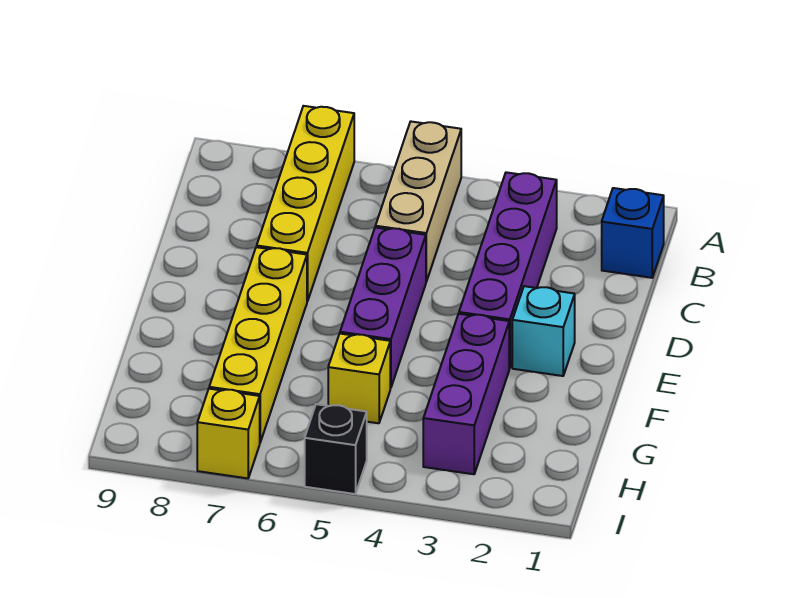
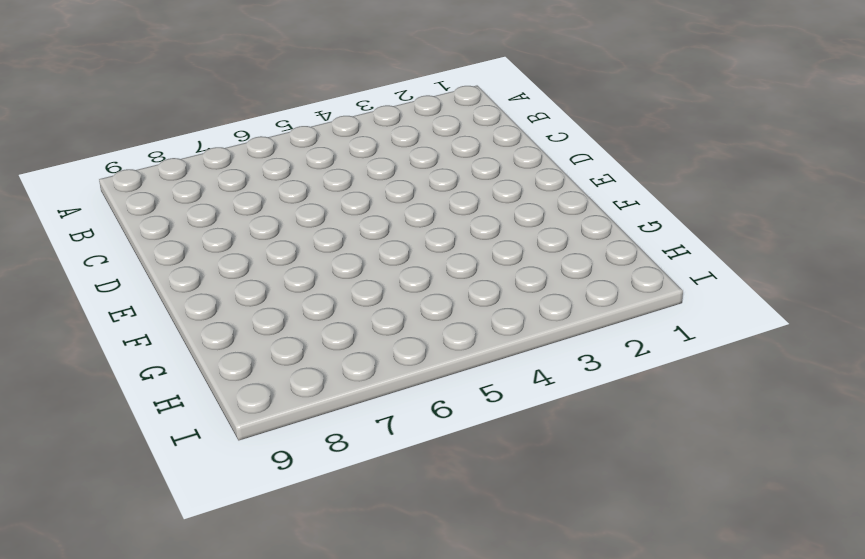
none -> tan brick A5:C5 level 1
none -> yellow brick A7:D7 level 1

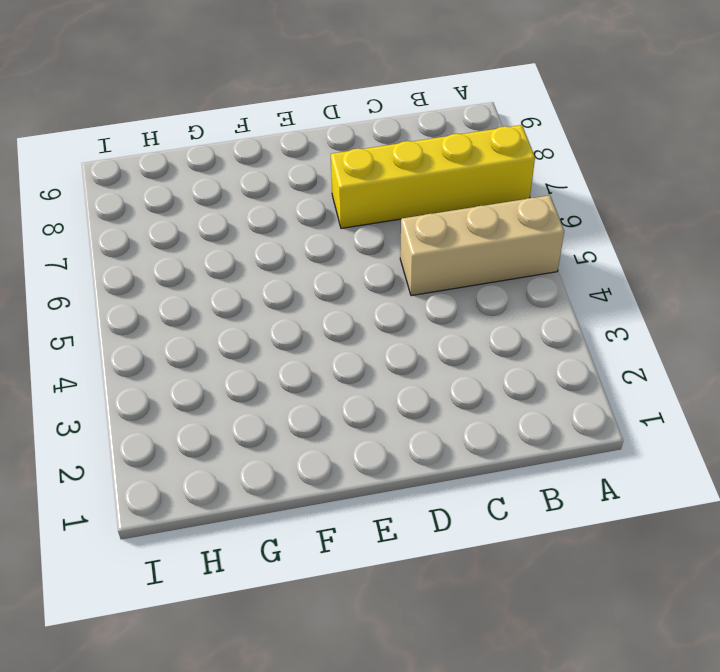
none -> blue brick B1 level 1
none -> purple brick B3:E3 level 1

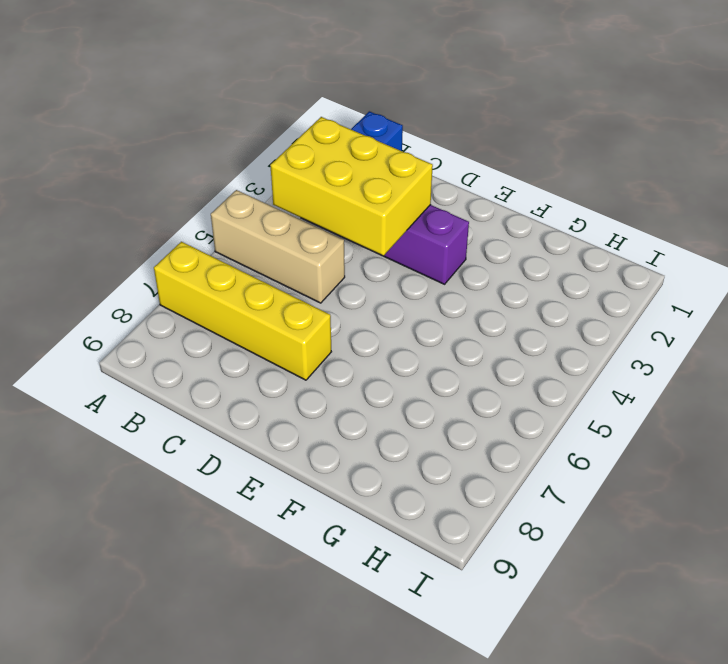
yellow brick B3:D4 level 2 -> none
none -> purple brick D5:F5 level 1
none -> cyan brick E2 level 1

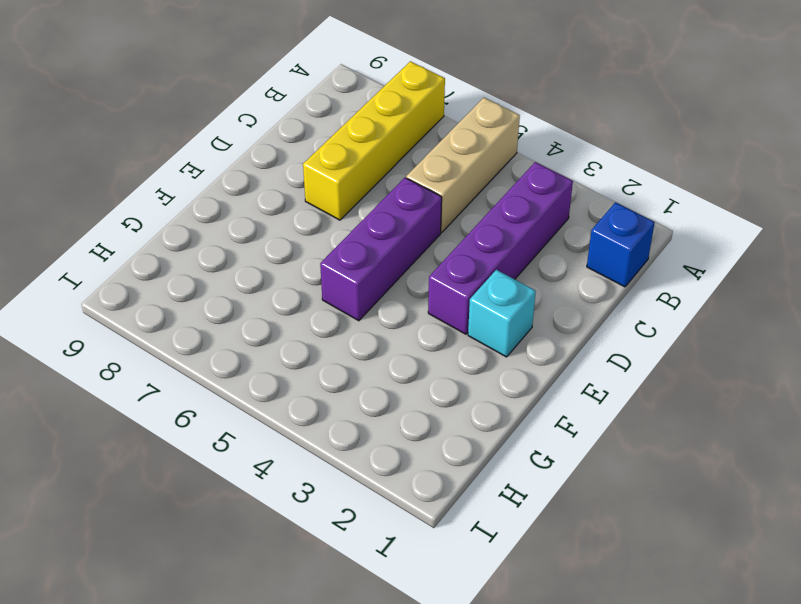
none -> yellow brick E7:H7 level 1
none -> purple brick F3:H3 level 1

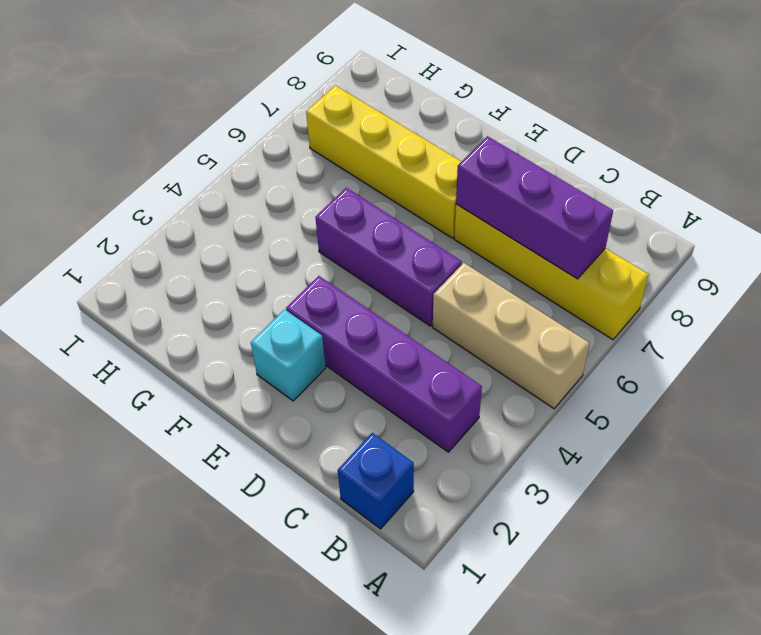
purple brick B7:D7 level 2 -> purple brick F3:H3 level 1
none -> yellow brick G5 level 1
none -> black brick I5 level 1

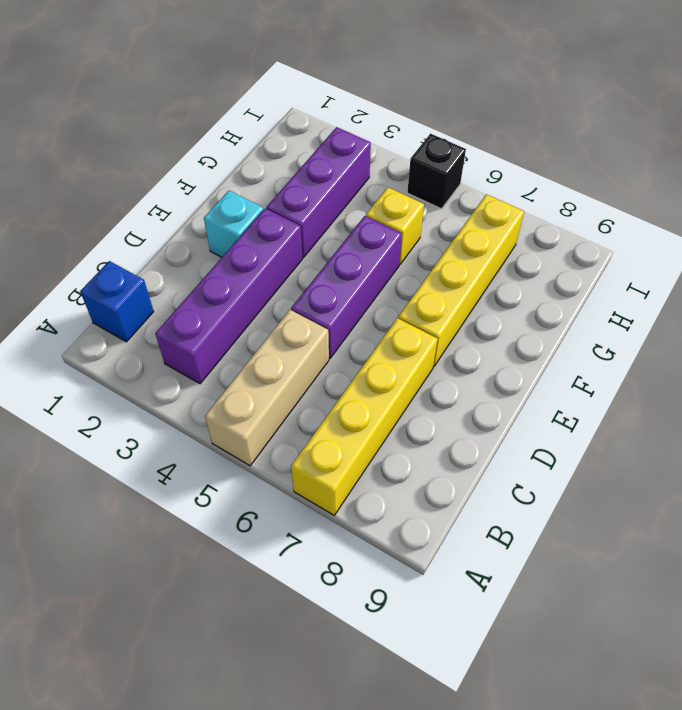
none -> yellow brick I7 level 1

